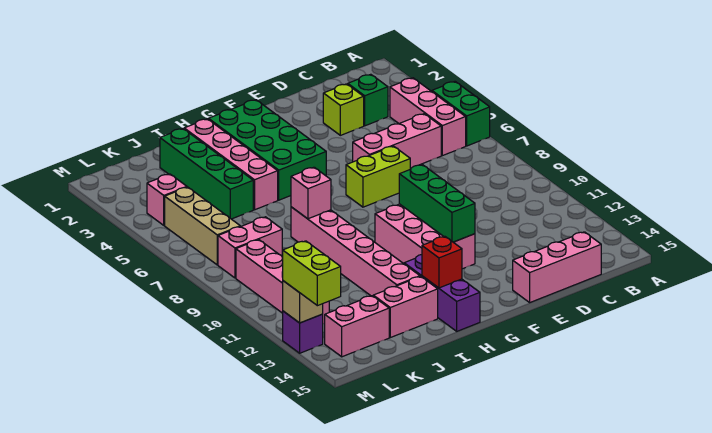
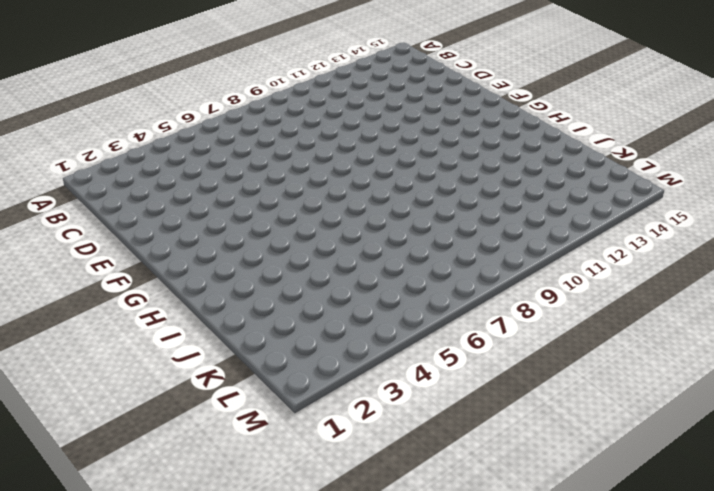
none -> green brick A5:A6 level 1
none -> pink brick B4:B6 level 1
none -> green brick C3 level 1

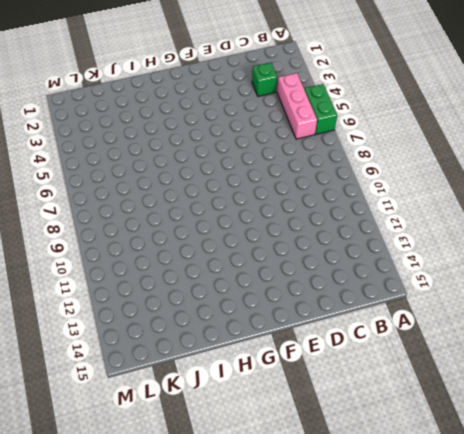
none -> pink brick C6:E6 level 1
none -> pink brick C15:E15 level 1
none -> lime brick D3 level 1

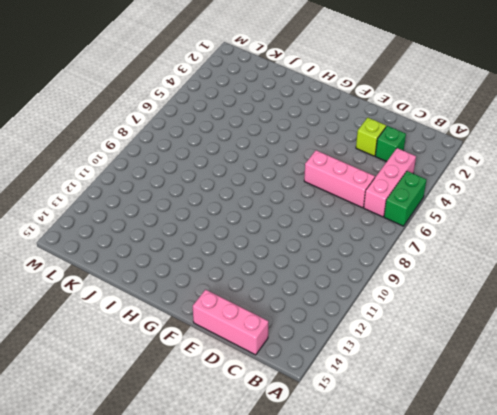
none -> lime brick E7:F7 level 1
none -> pink brick F10:G12 level 1
none -> green brick G2:H5 level 1

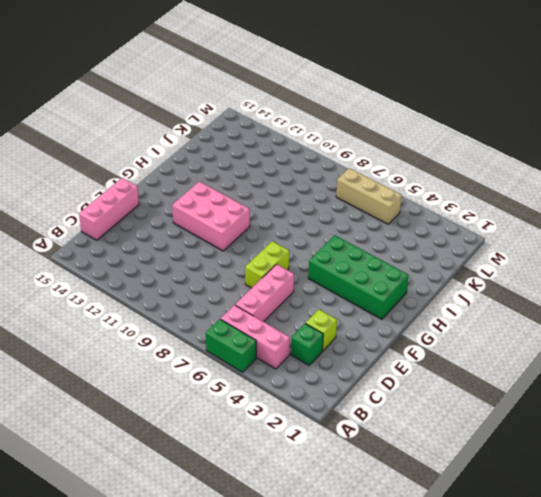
none -> purple brick H13:H15 level 1
none -> pink brick I2:I5 level 1
none -> pink brick I8:I13 level 1

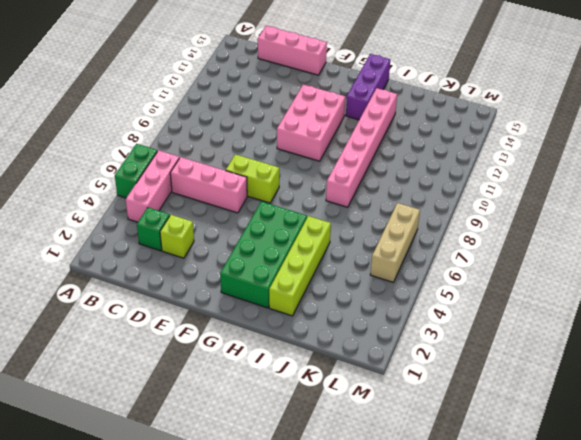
lime brick I2:I5 level 1 -> pink brick I2:I5 level 1
none -> pink brick I14:J14 level 1
none -> green brick J2:J5 level 1
none -> pink brick K8:L8 level 1

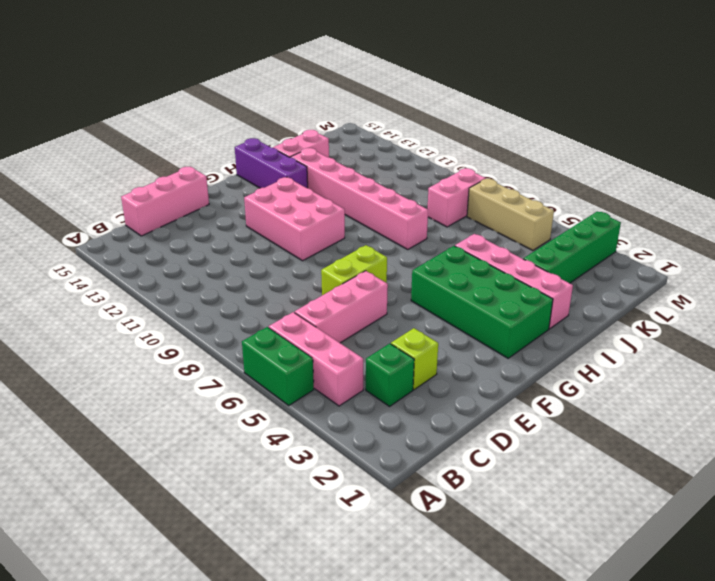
green brick J3:M3 level 1 -> green brick J2:J5 level 1
none -> pink brick K14:L14 level 1
none -> pink brick L4 level 1
none -> pink brick L9:L12 level 1

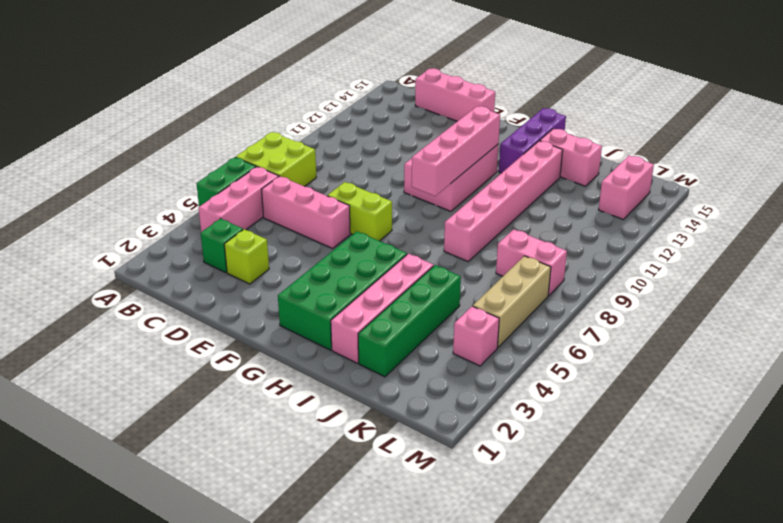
lime brick A7:B8 level 1 -> none
pink brick G9:G12 level 2 -> pink brick L9:L12 level 1
pink brick L13:L14 level 1 -> pink brick K14:L14 level 1
none -> purple brick M13 level 1
none -> green brick F10:F12 level 2
none -> red brick H14 level 2

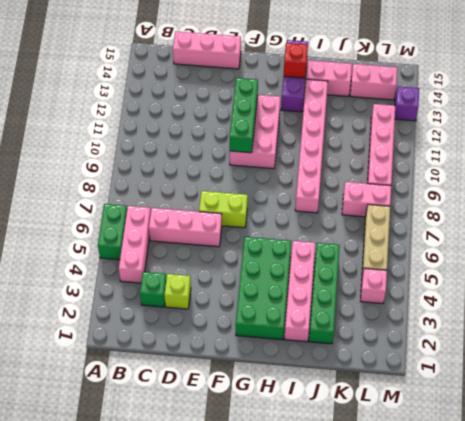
none -> pink brick I8 level 2
none -> tan brick M13 level 2
none -> lime brick M13:M14 level 3

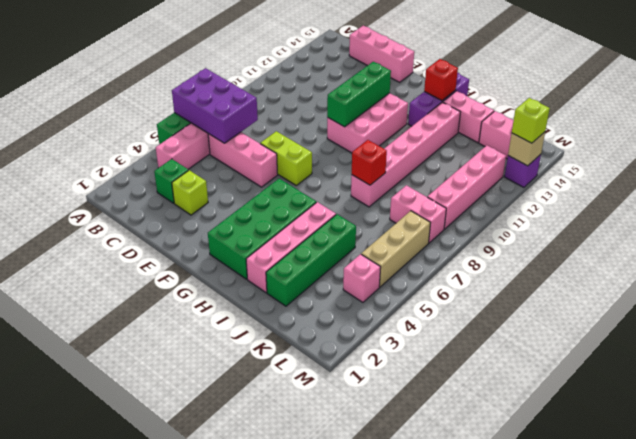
purple brick A6:C7 level 2 -> none
red brick I8 level 2 -> pink brick I8 level 2
lime brick M13 level 3 -> lime brick M13:M14 level 3

